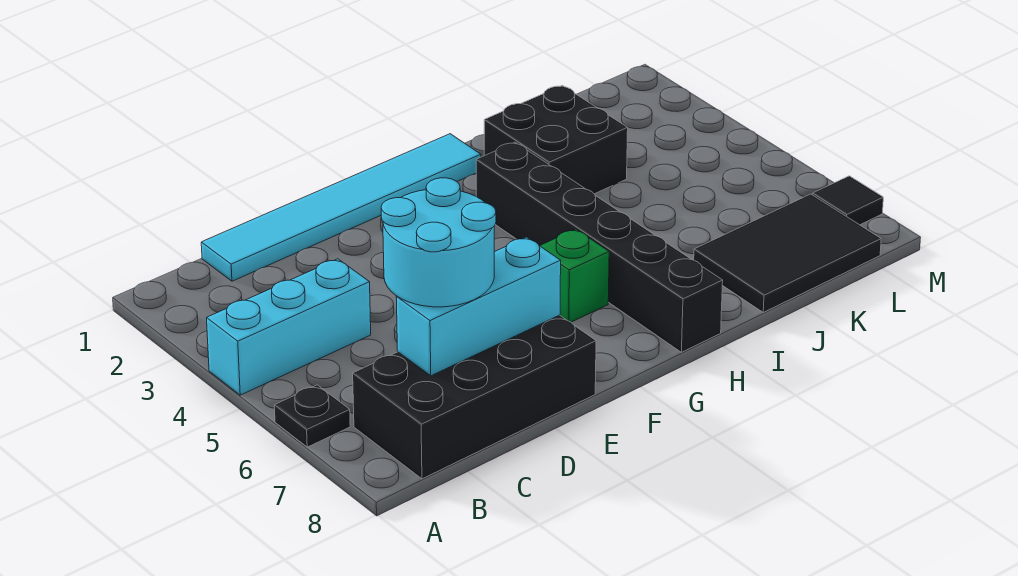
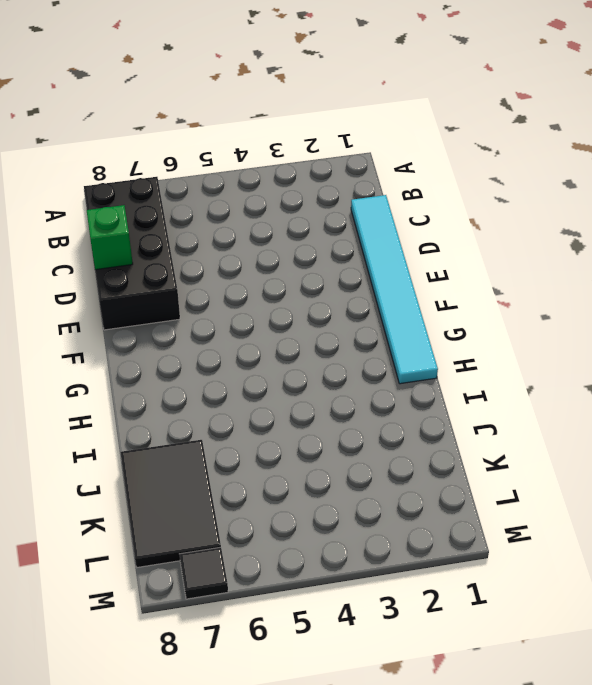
green brick D8 level 2 -> green brick G6 level 1
none -> cyan brick A4:C4 level 1
none -> black plate A6 level 1

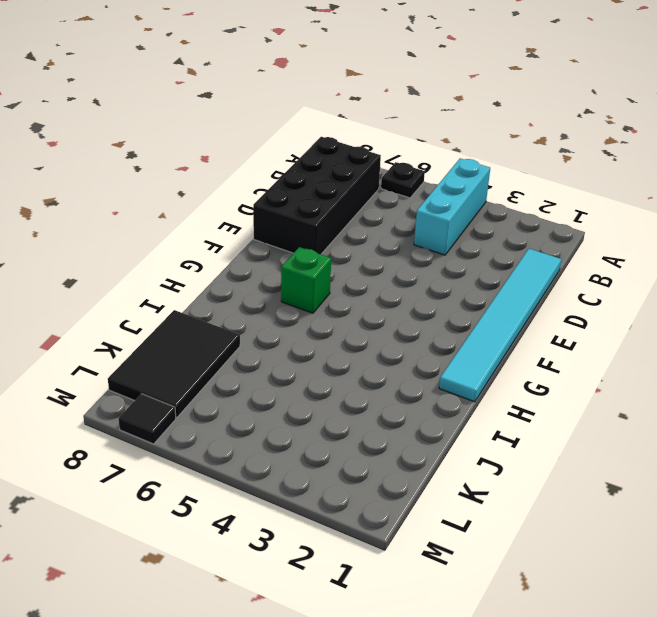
none -> black brick H3:H8 level 1
none -> black brick I2:J3 level 1

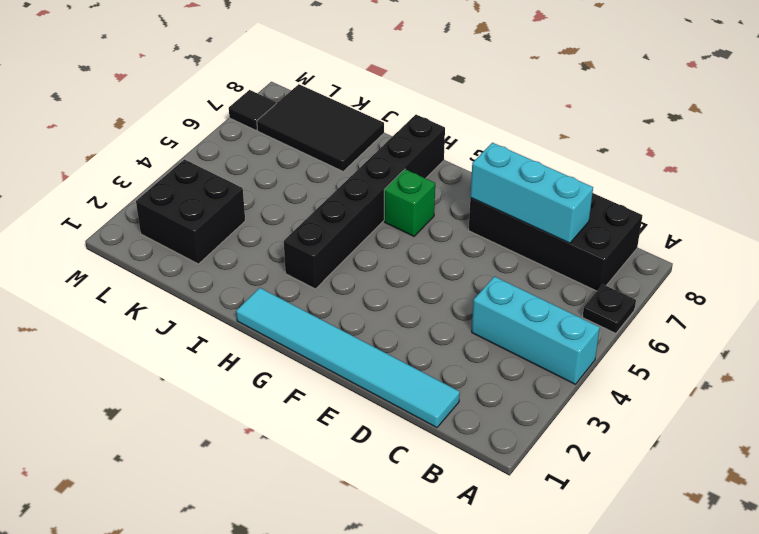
black brick K2:L3 level 1 -> black brick I2:J3 level 1
none -> cyan round brick C6:D7 level 3

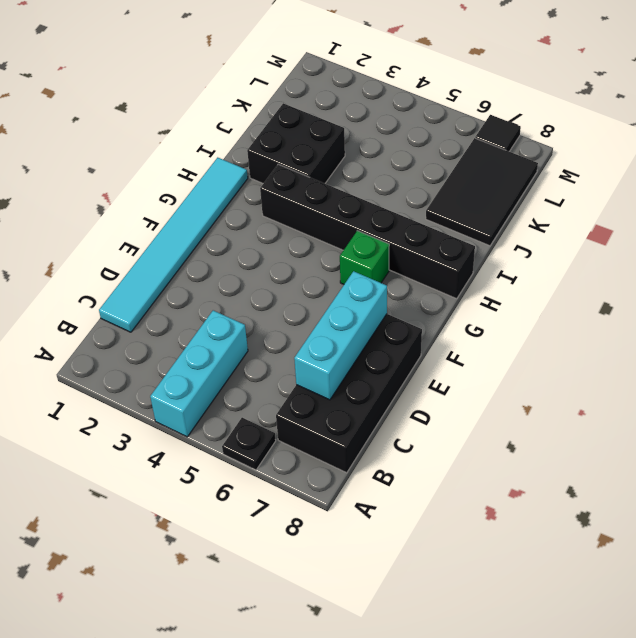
none -> cyan round brick C6:D7 level 3

